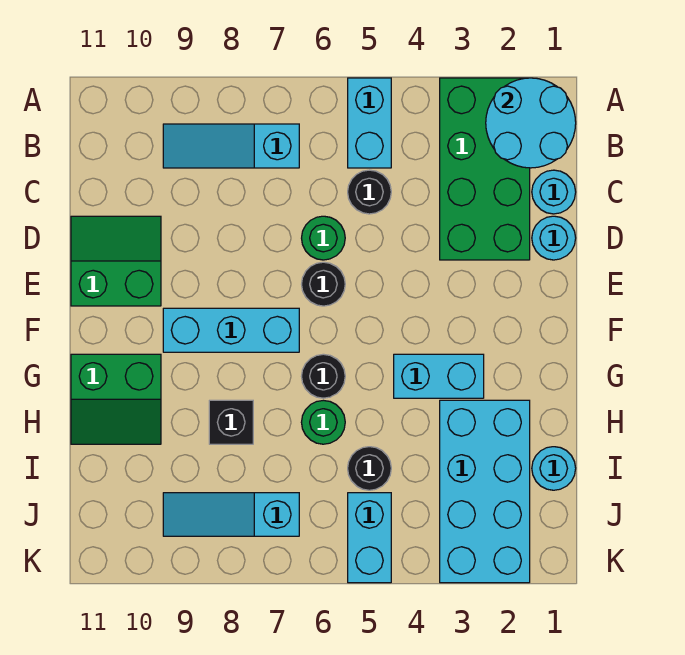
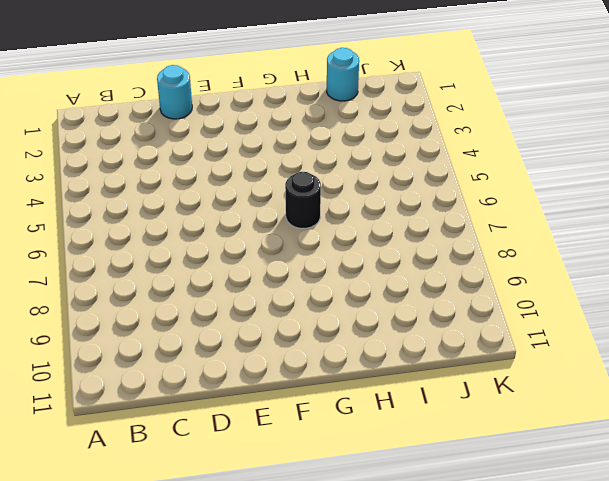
none -> green brick A2:D3 level 1
none -> cyan brick A5:B5 level 1
none -> cyan slope B7:B9 level 1 top 7

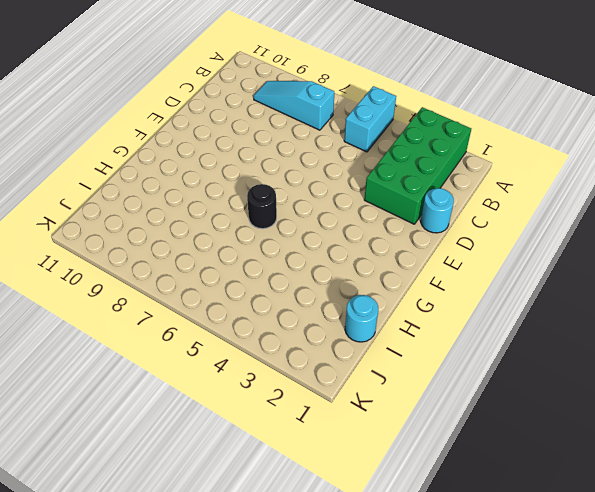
none -> cyan round brick C1 level 1
none -> black round brick C5 level 1
none -> green round brick D6 level 1

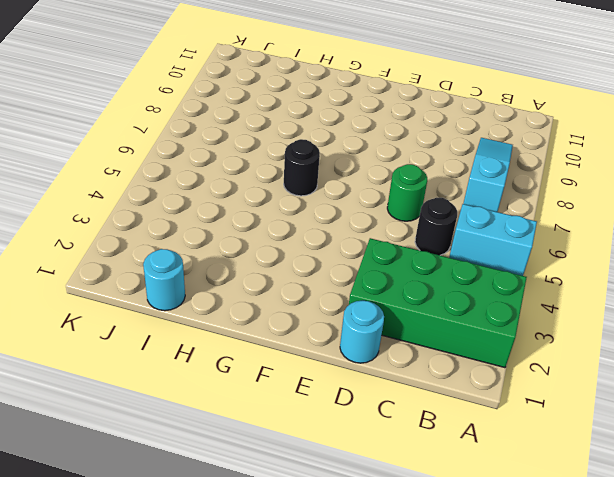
none -> cyan round brick C1 level 1
none -> green slope D10:E11 level 1 top E
none -> black round brick E6 level 1

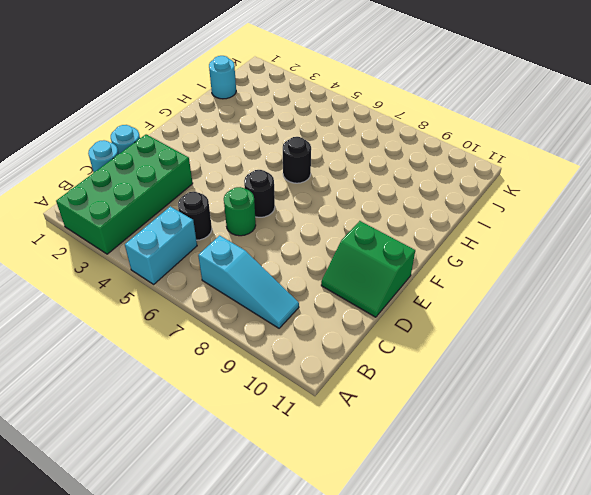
none -> cyan brick F7:F9 level 1
none -> cyan brick G3:G4 level 1
none -> green slope G10:H11 level 1 top G

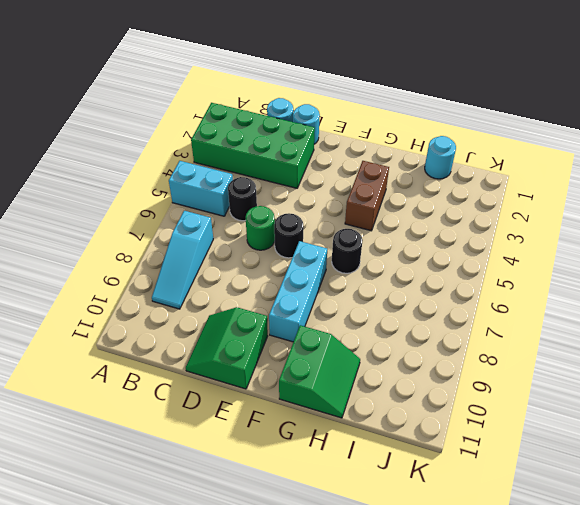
brown brick G3:G4 level 1 -> cyan brick G3:G4 level 1
none -> cyan brick H2:K3 level 1
none -> green round brick H6 level 1
none -> black brick H8 level 1

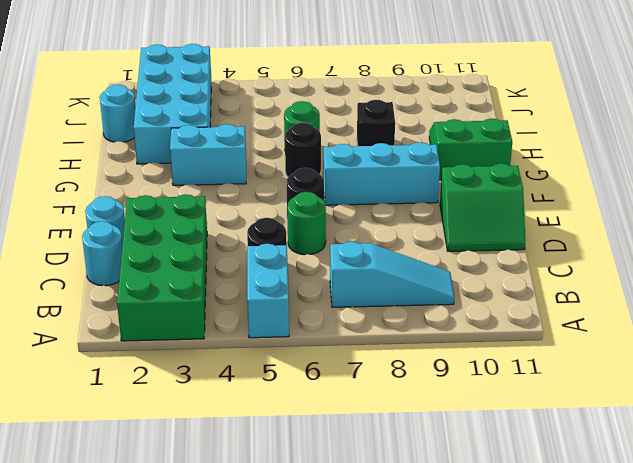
none -> black round brick I5 level 1
none -> cyan brick J5:K5 level 1
none -> cyan slope J7:J9 level 1 top 7

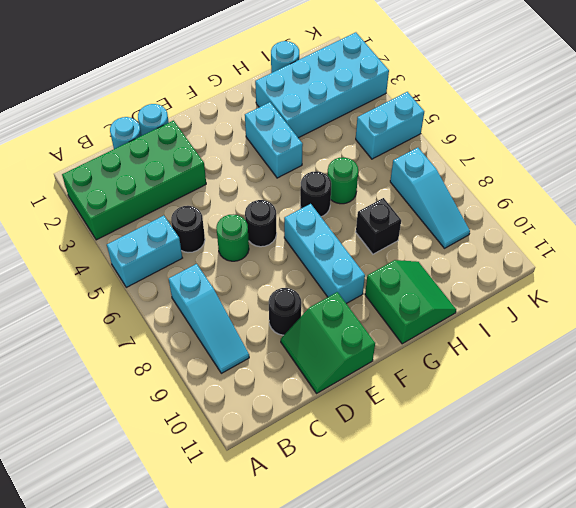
black round brick D9 level 1 -> black round brick I5 level 1
none -> cyan round brick A1:B2 level 2

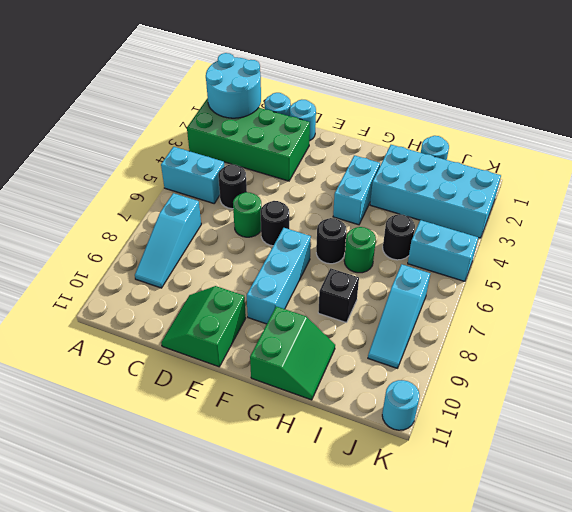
cyan round brick K11 level 1 -> none

